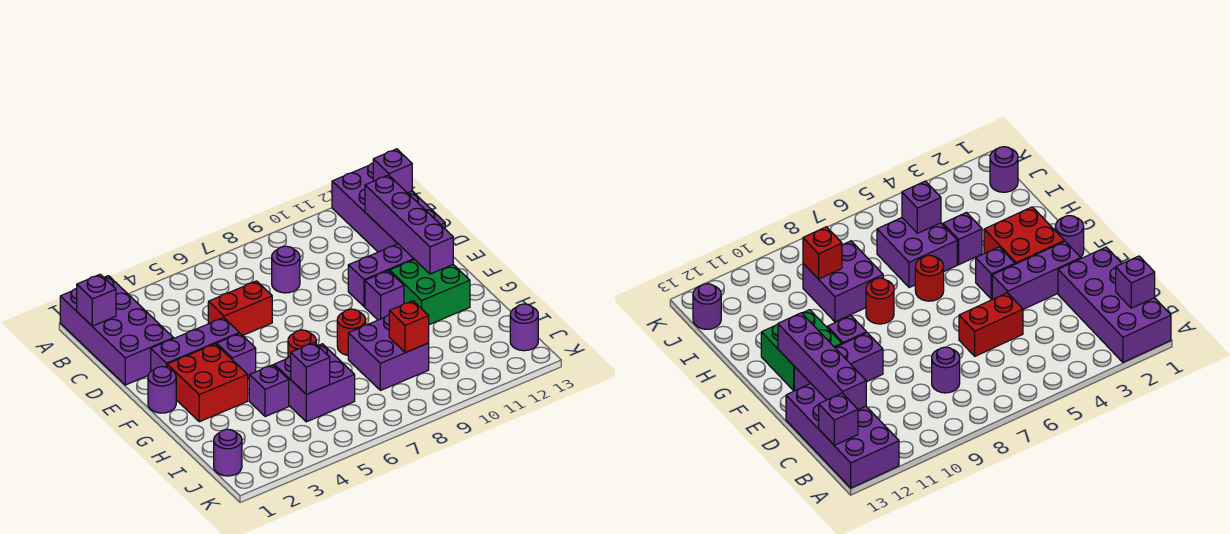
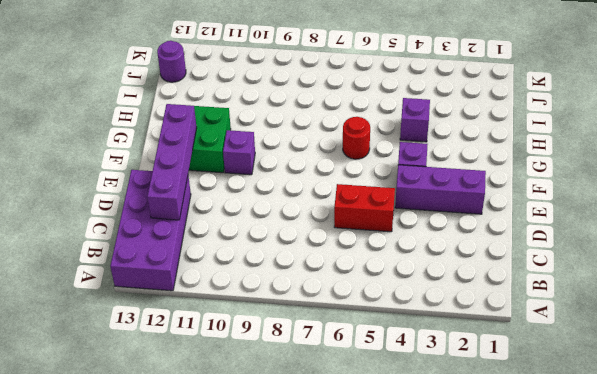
none -> purple brick A1:D2 level 1
none -> purple round brick C8 level 1
none -> purple brick E10:E12 level 1

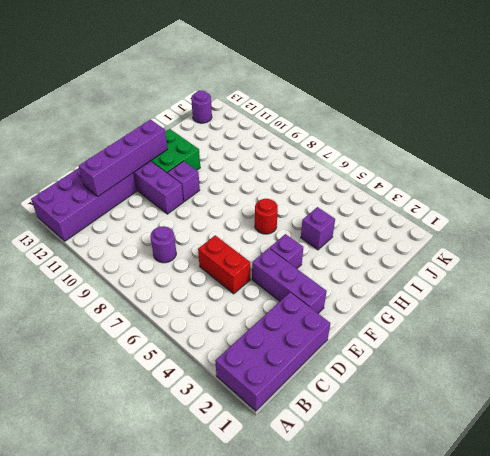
none -> purple round brick F1 level 1
none -> red brick F2:G3 level 1
none -> red round brick G8 level 1

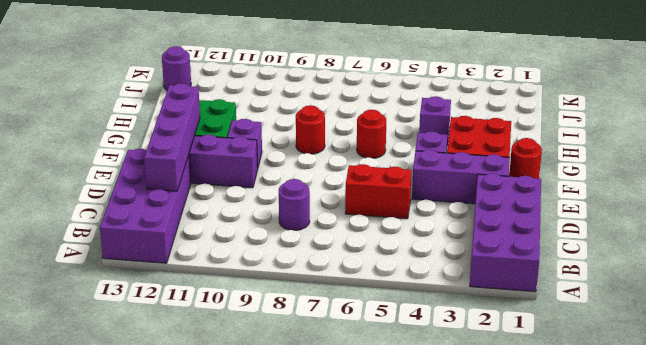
red round brick F1 level 1 -> purple round brick F1 level 1
none -> purple brick H5:I6 level 1
none -> purple brick H8:I9 level 1
none -> purple round brick J1 level 1

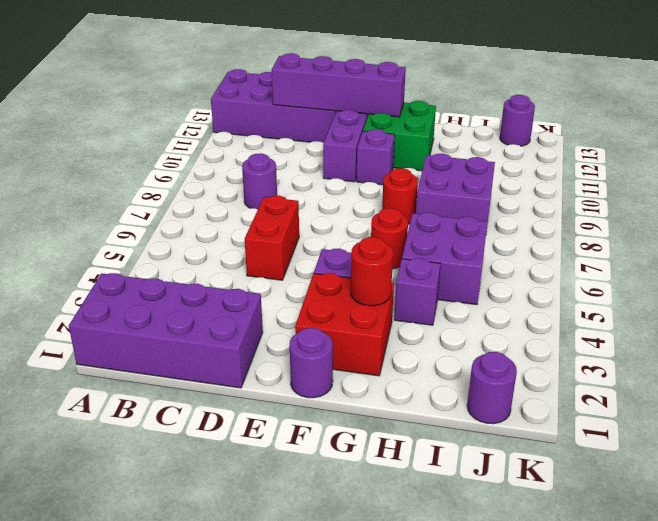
red round brick G3 level 2 -> none
none -> purple brick E2:E4 level 1
none -> purple brick B1 level 2
none -> purple brick B13 level 2

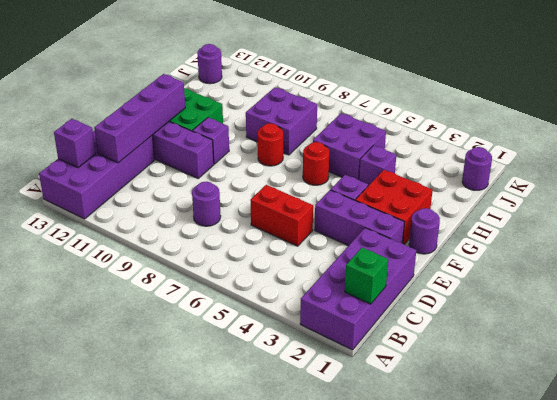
green brick B1 level 2 -> purple brick B1 level 2
none -> purple brick I5 level 2
none -> red brick I9 level 2

